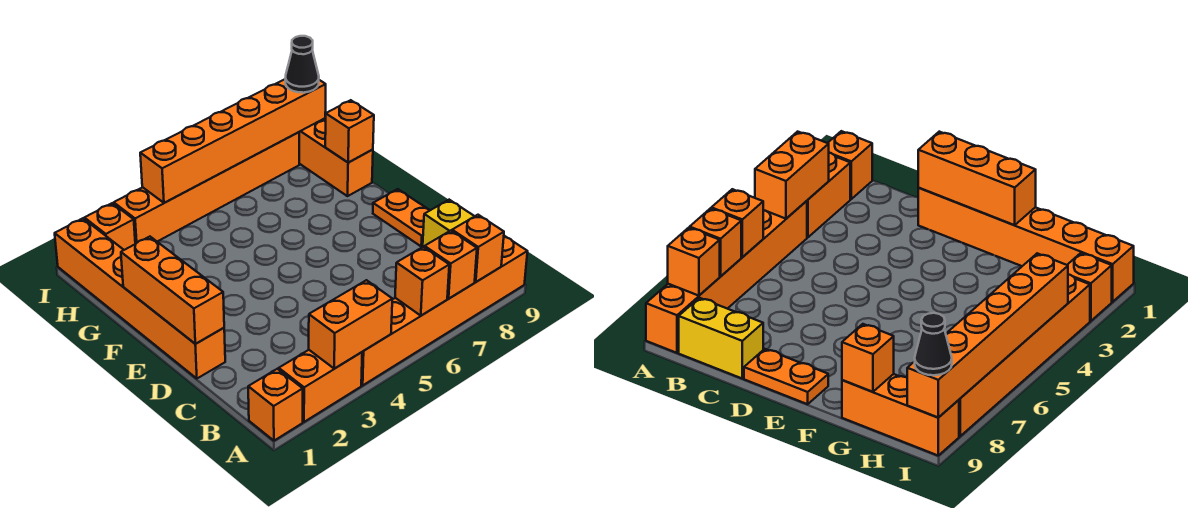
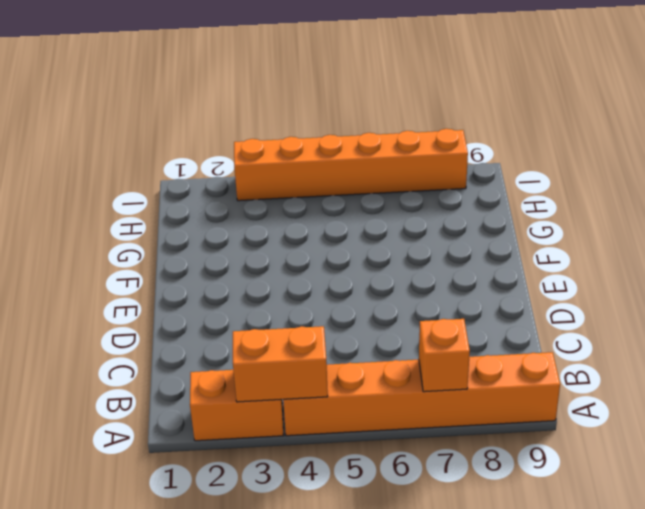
none -> orange brick A1 level 1
none -> yellow brick B9:C9 level 1
none -> orange brick D1:I1 level 1

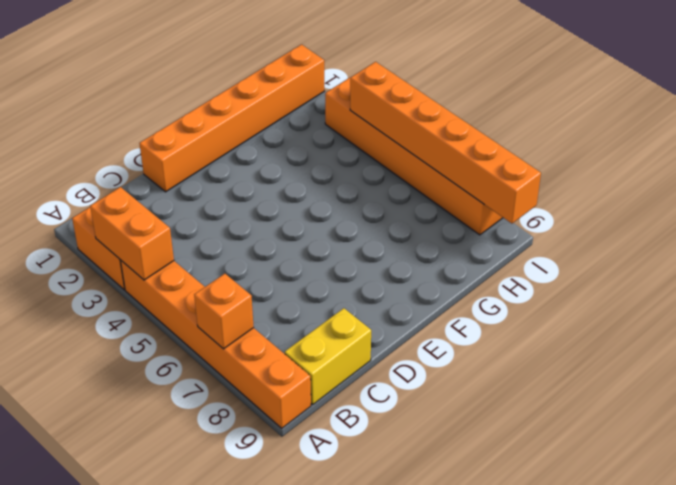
none -> orange brick A1 level 1
none -> orange plate D9:E9 level 1
none -> orange brick G9:I9 level 1

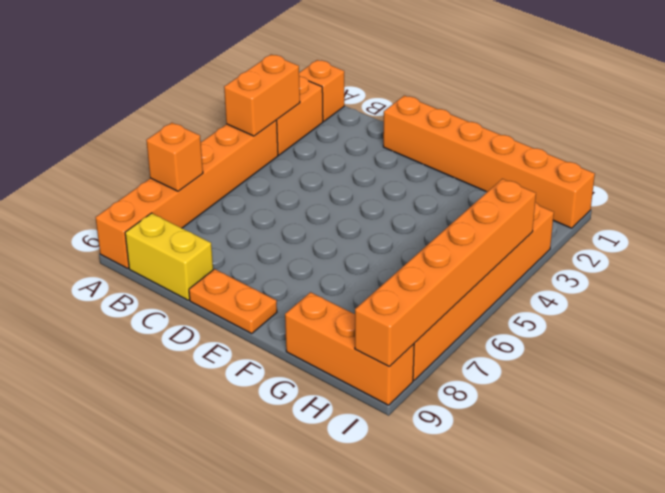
none -> orange brick I2 level 1
none -> orange brick A6 level 2
none -> orange brick A8 level 2

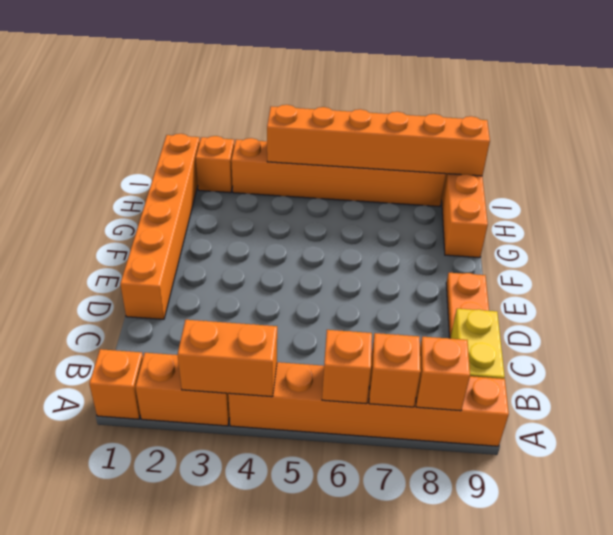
none -> orange brick D1:F1 level 2
none -> orange brick G9 level 2
none -> black cone I9 level 3

